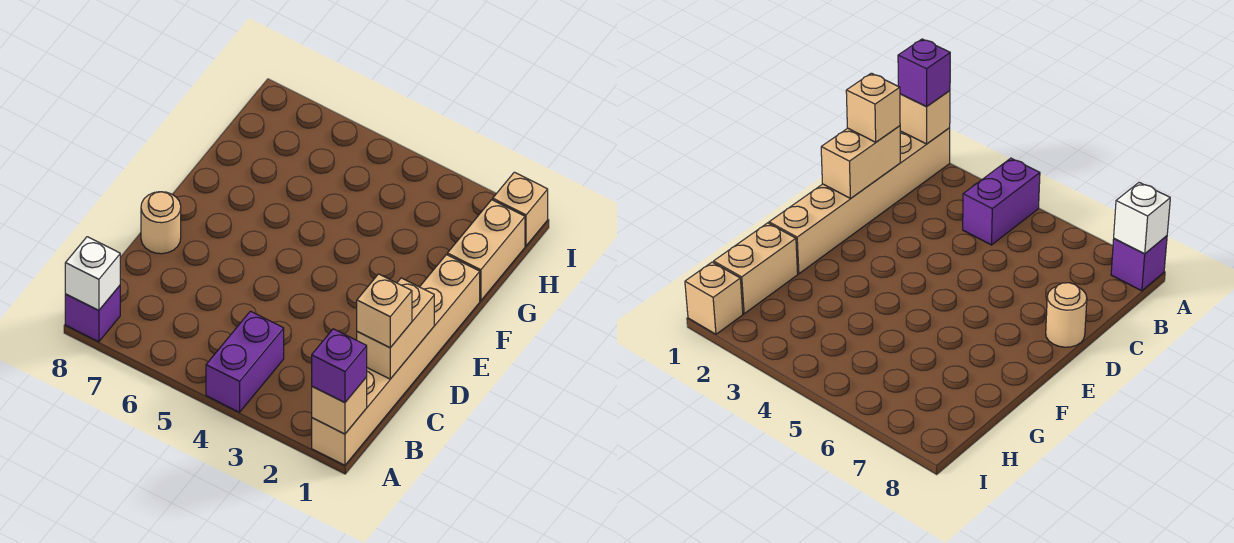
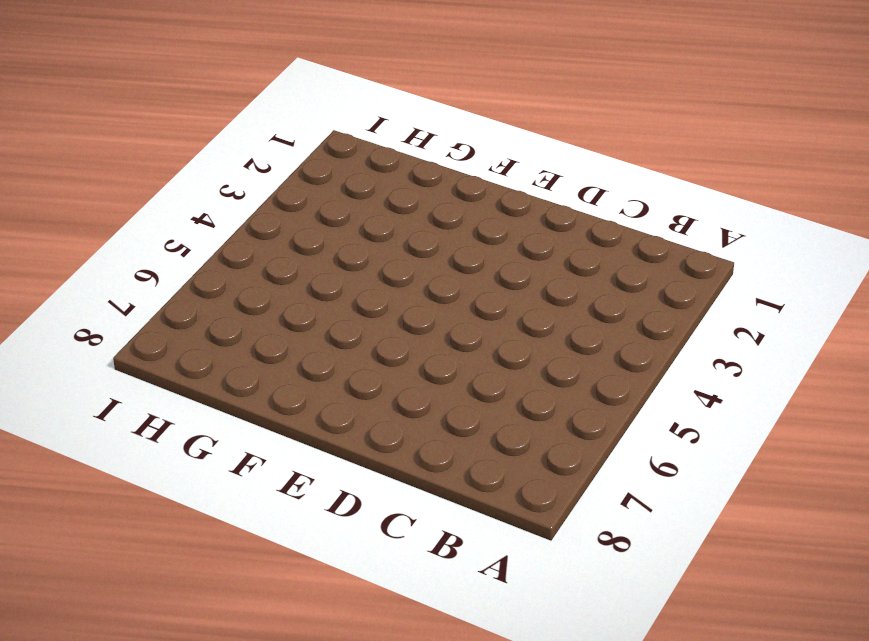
none -> tan brick A1:F1 level 1
none -> purple brick A4:B4 level 1

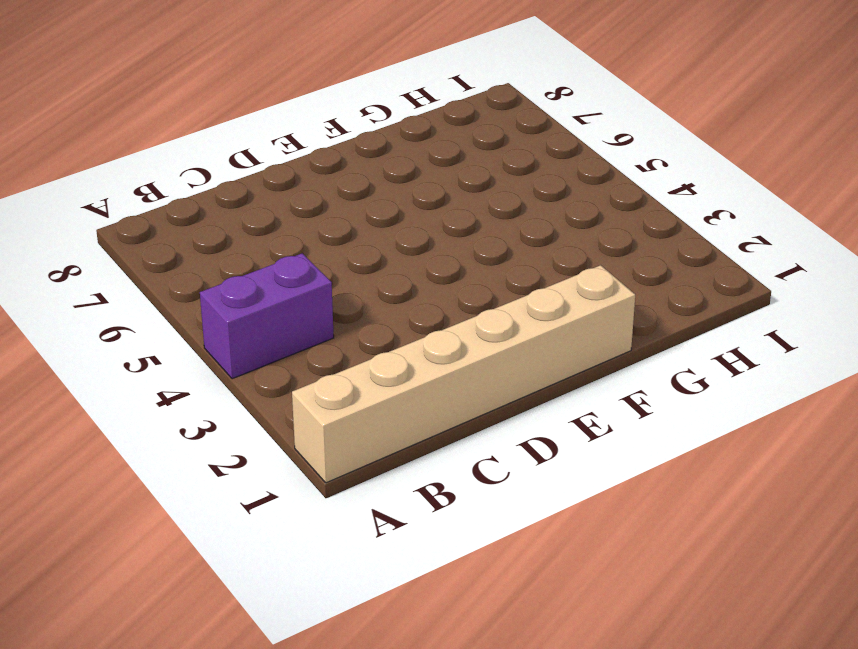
none -> purple brick A8 level 1
none -> tan round brick D8 level 1

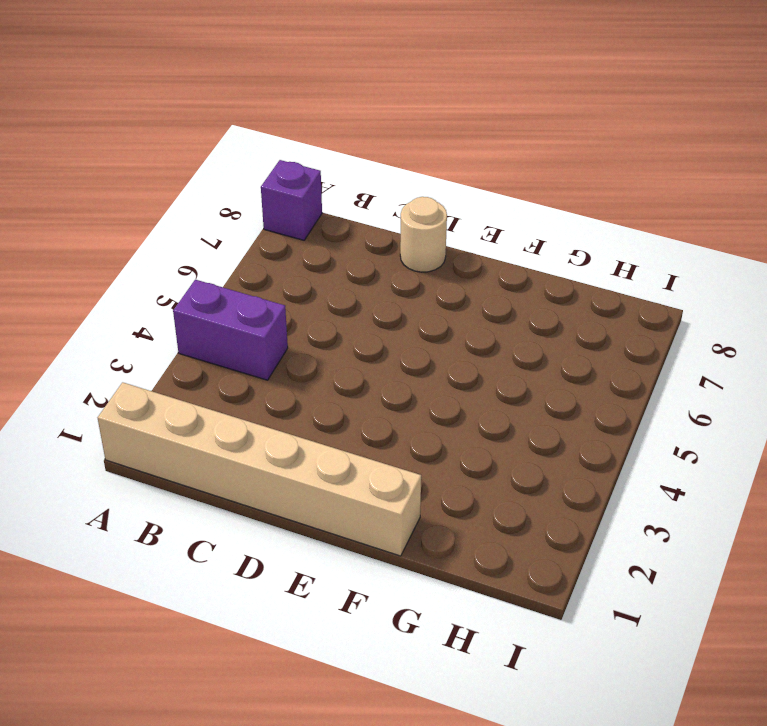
none -> tan brick G1:H1 level 1
none -> tan brick I1 level 1

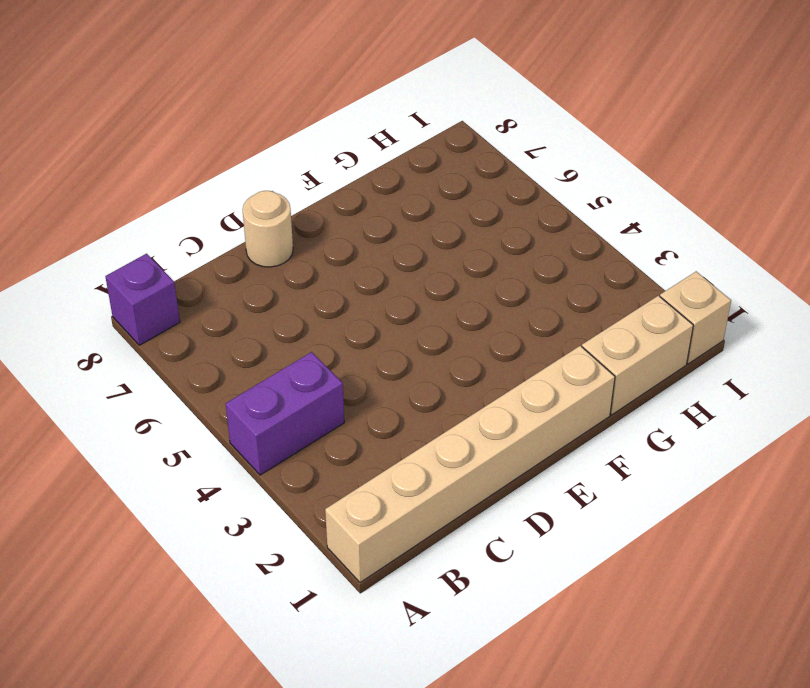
none -> tan brick A1 level 2
none -> white brick A8 level 2

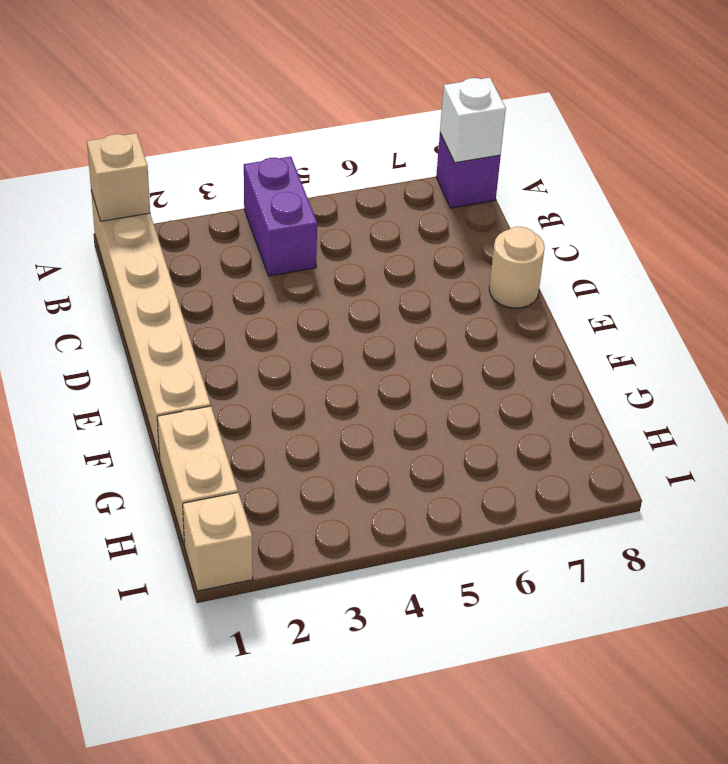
none -> tan brick C1:D1 level 2
none -> purple brick A1 level 3

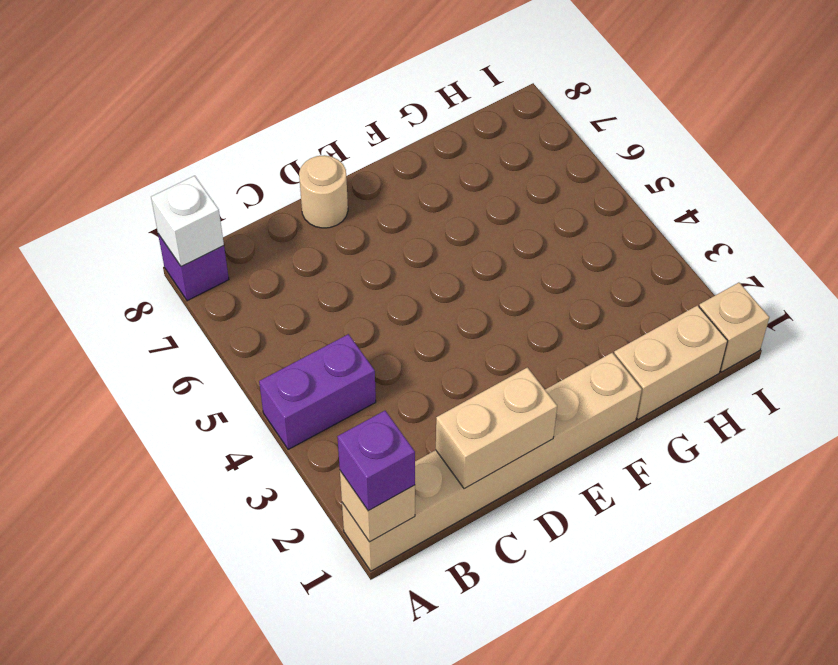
none -> tan brick C1 level 3

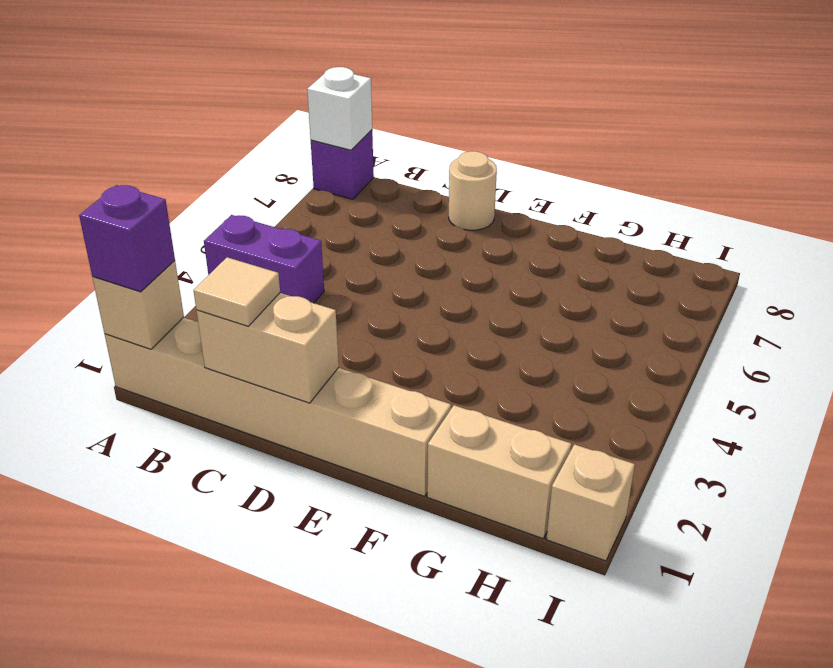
tan tile C1 level 3 -> tan brick C1 level 3

